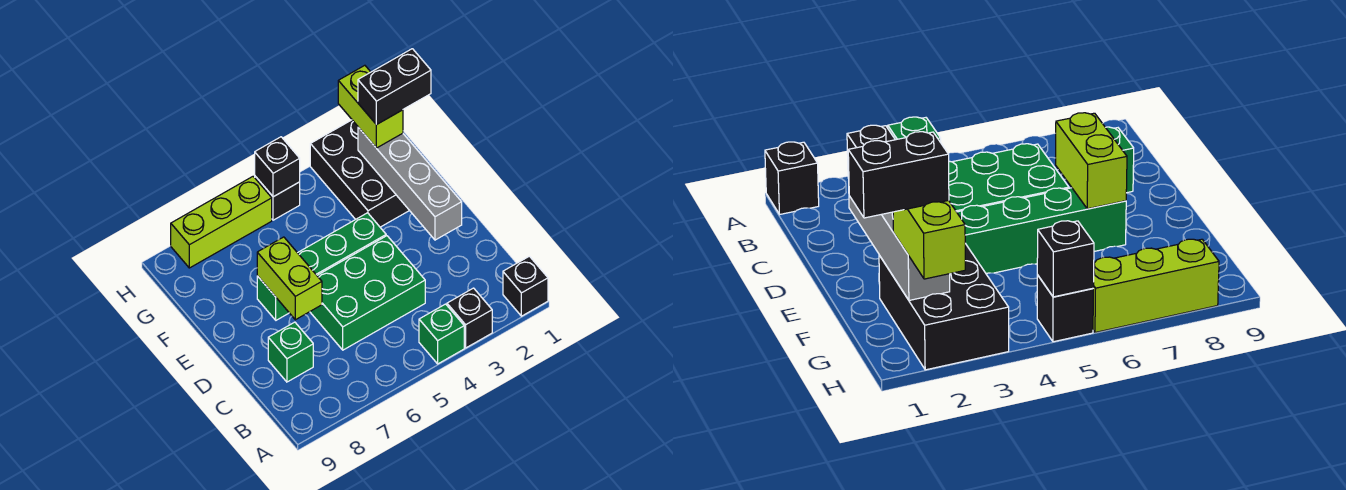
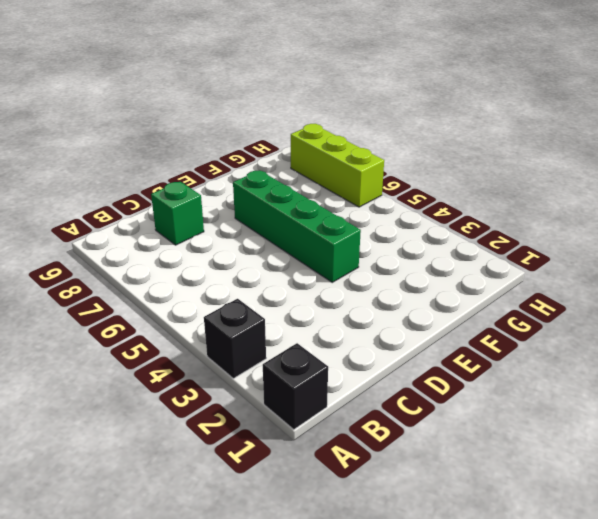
none -> green brick A4 level 1
none -> green brick C4:D6 level 1
none -> black brick F2:H3 level 1

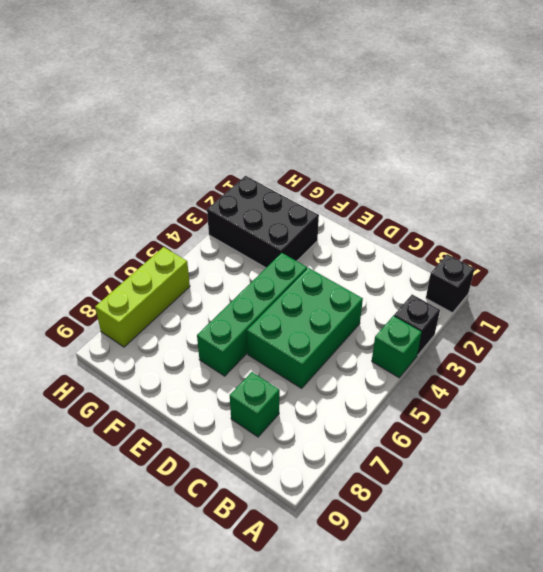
none -> black brick H5 level 1
none -> grey brick D2:G2 level 2
none -> lime brick D7:E7 level 2

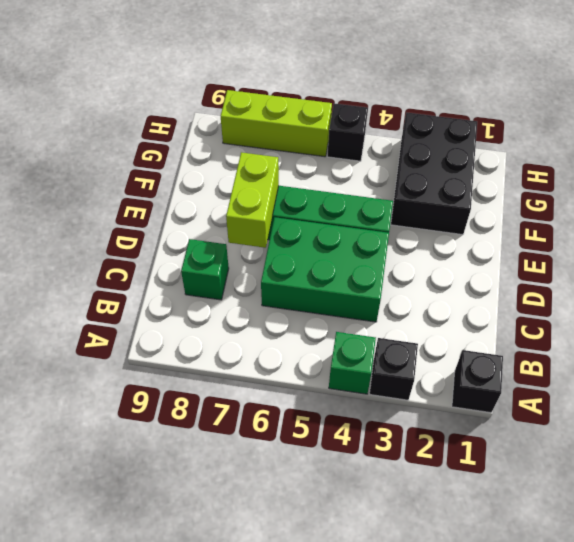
none -> grey brick D2:G2 level 2
none -> black brick H5 level 2
none -> lime brick G2:H2 level 3

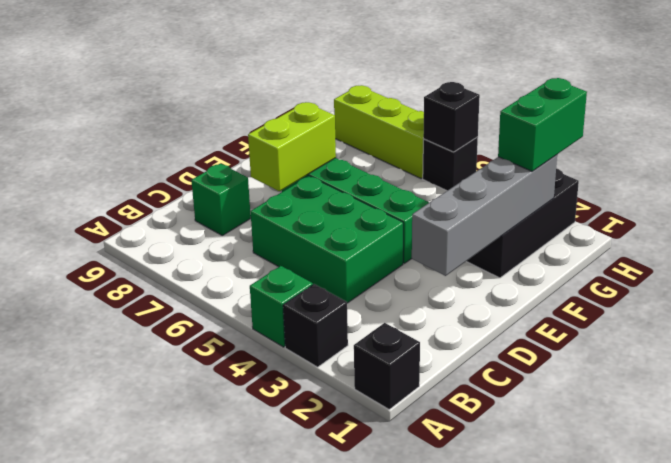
green brick G2:H2 level 3 -> lime brick G2:H2 level 3
none -> black brick G1:G2 level 4

